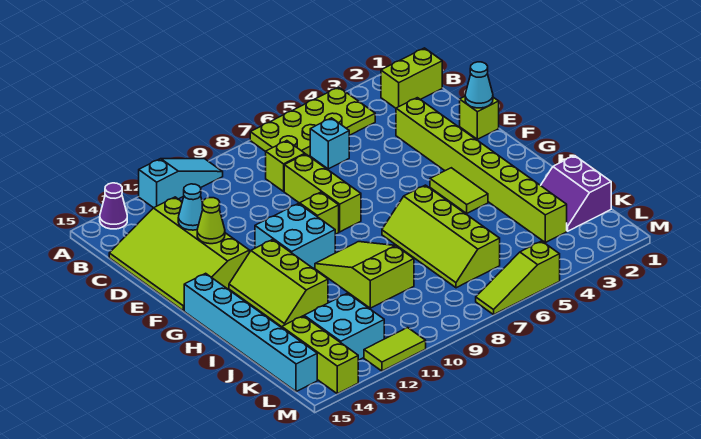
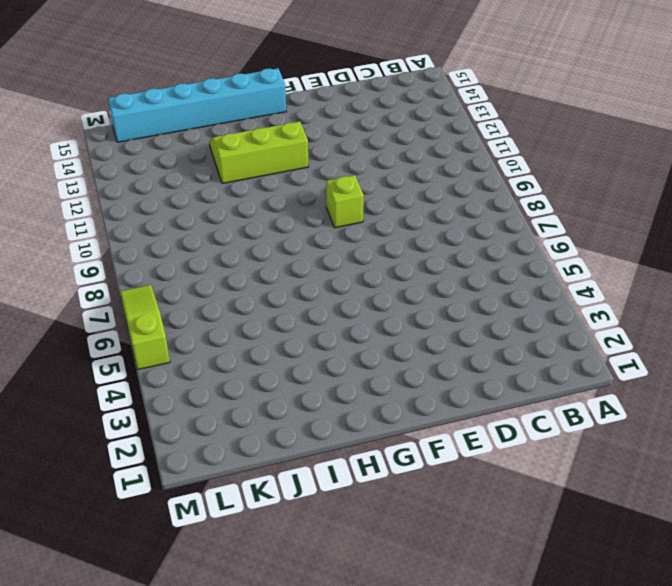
none -> lime plate A4:B7 level 1
none -> cyan slope A10:A12 level 1 top 12
none -> purple cone A14 level 1

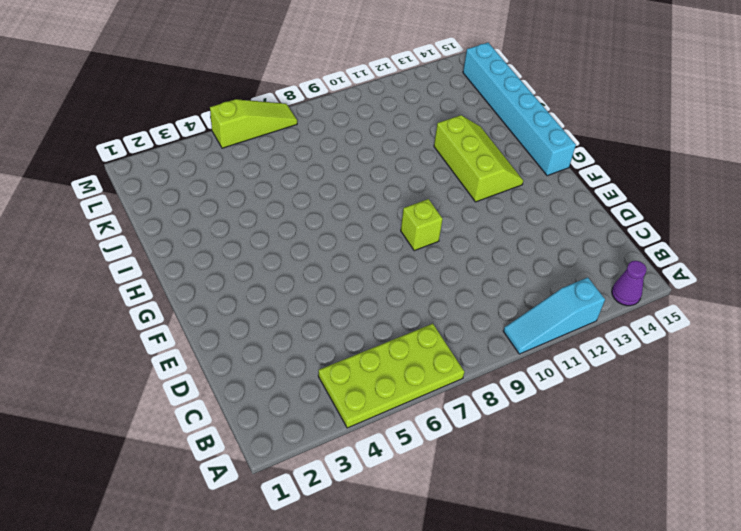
none -> lime brick B1:B2 level 1
none -> cyan brick C6 level 1
none -> lime brick C8 level 1

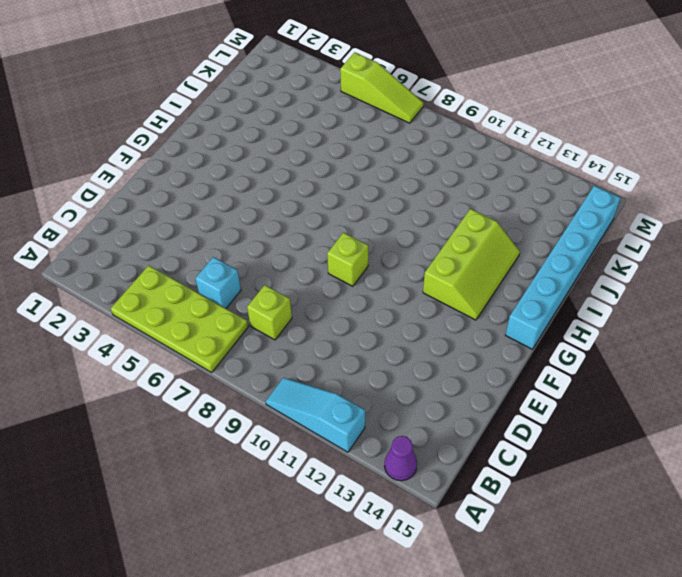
none -> lime brick B1:B2 level 1
none -> lime slope C13:F15 level 1 top 13
none -> lime brick D3:K3 level 1

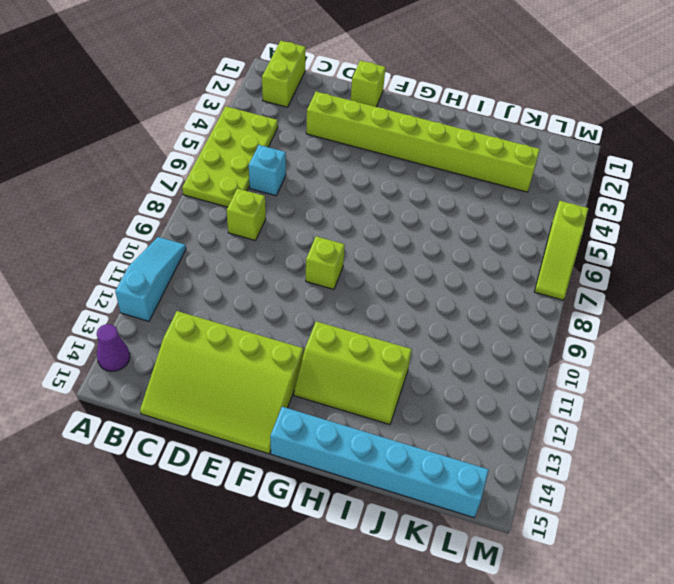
none -> lime brick D8:F8 level 1
none -> cyan brick F10:G11 level 1
none -> lime tile G4:H4 level 1

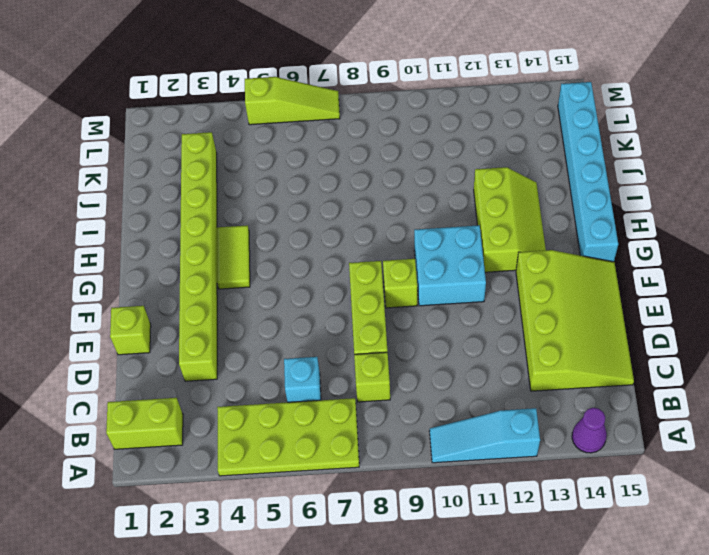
none -> lime slope H6:K7 level 1 top 6
none -> lime slope H9:J10 level 1 top J
none -> purple slope J1:K2 level 1 top 1

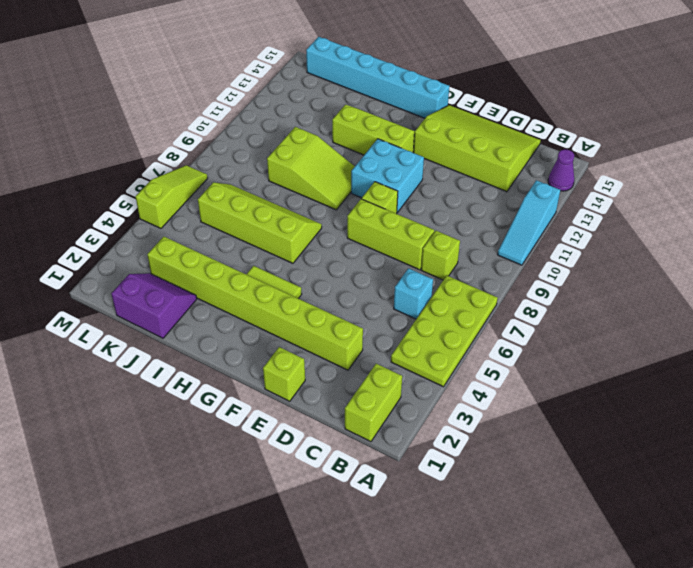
none -> cyan brick K12:L13 level 1
none -> lime brick K14:M14 level 1
none -> lime tile M11:M12 level 1

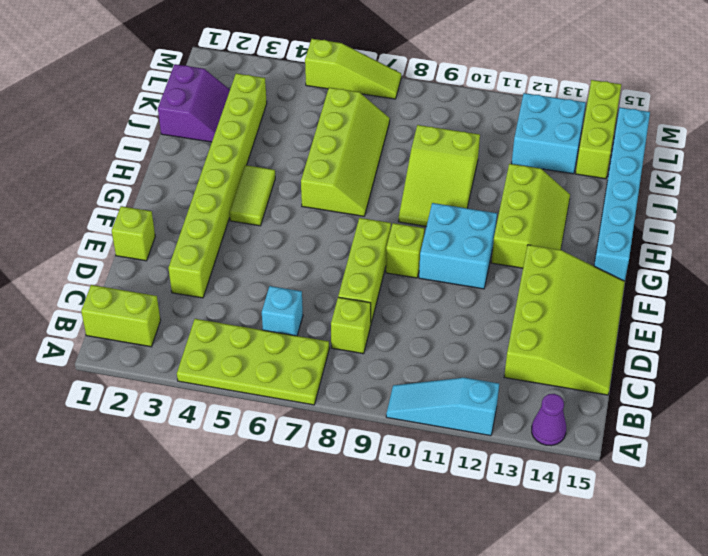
none -> lime tile M11:M12 level 1
none -> cyan cone D13 level 2
none -> cyan cone E1 level 2

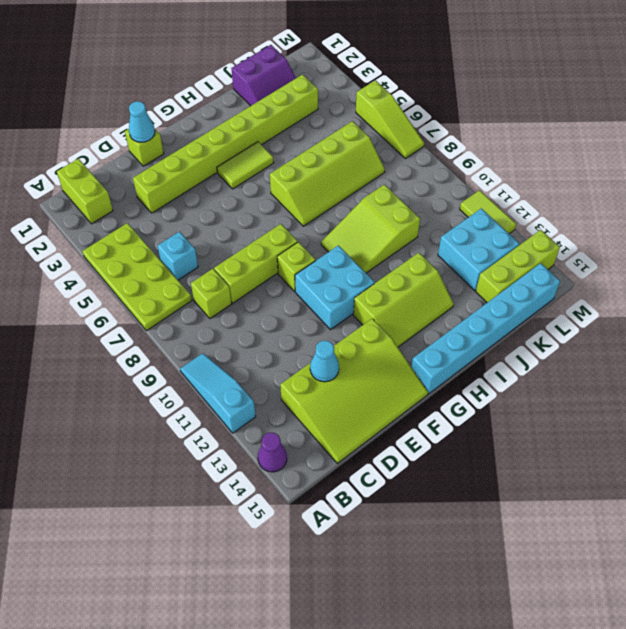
none -> lime cone E13 level 2

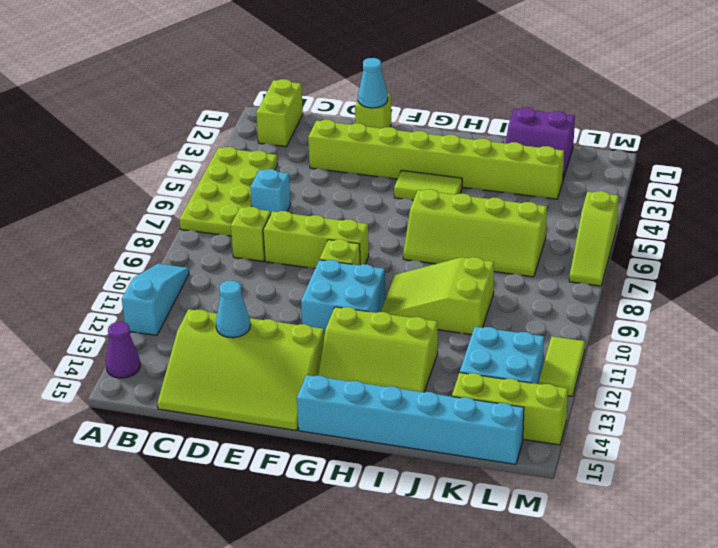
none -> lime cone E13 level 2

